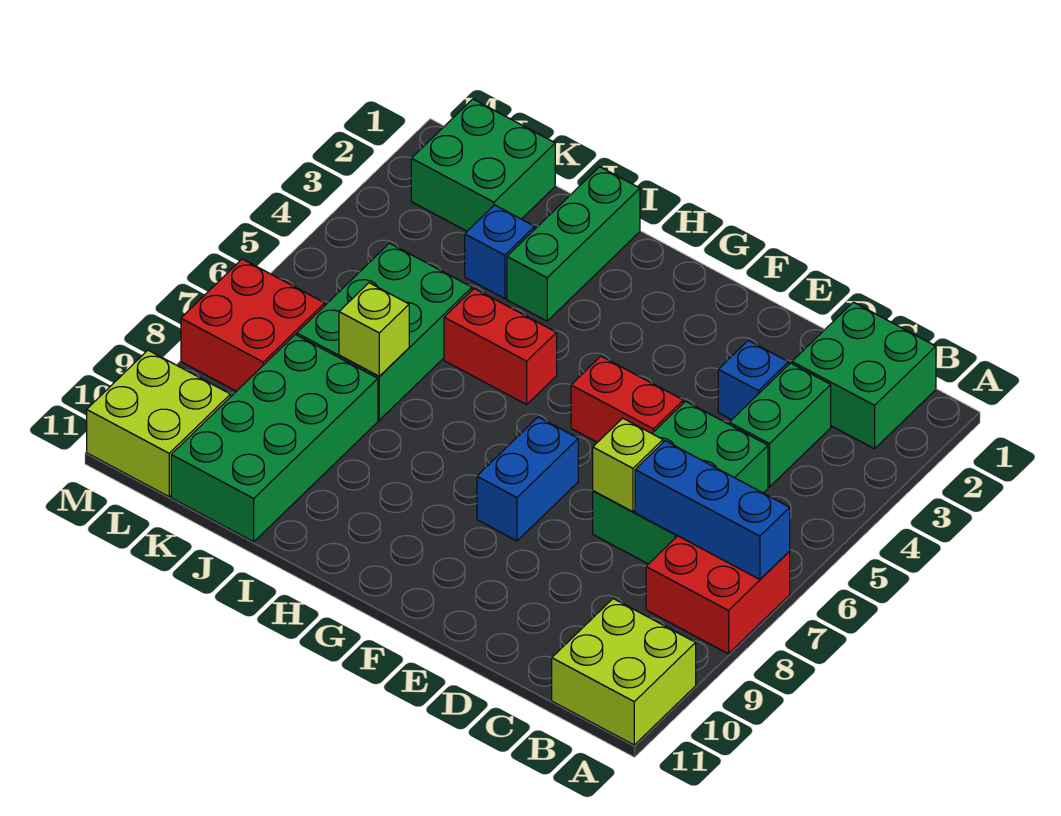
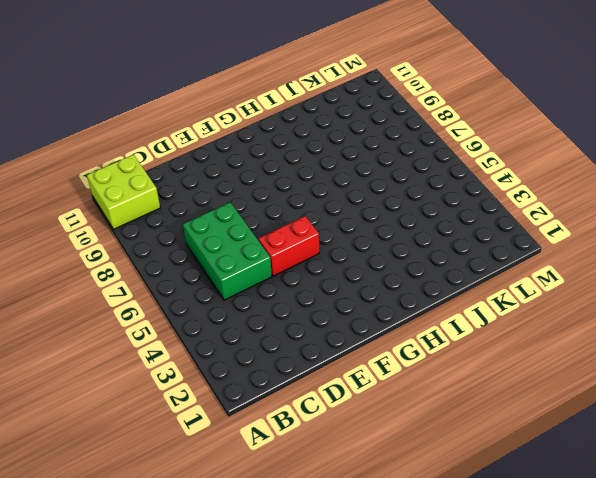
none -> red brick A7:B8 level 1
none -> green brick B1:C2 level 1
none -> green brick C3:C4 level 1

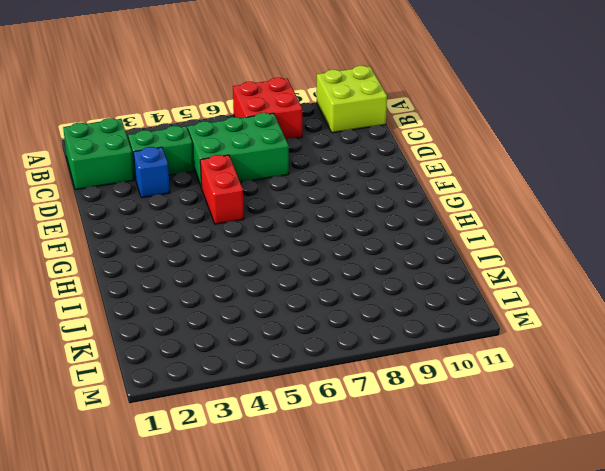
none -> blue brick F7:F8 level 1
none -> red brick H5:I5 level 1
none -> green brick I1:I3 level 1

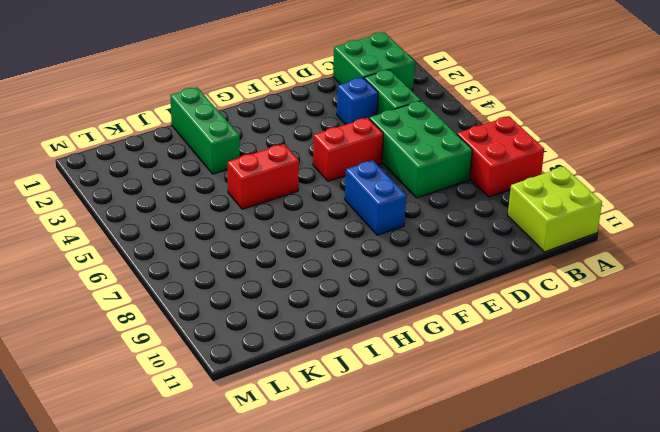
none -> blue brick J3 level 1
none -> green brick J5:K7 level 1
none -> green brick J8:K11 level 1

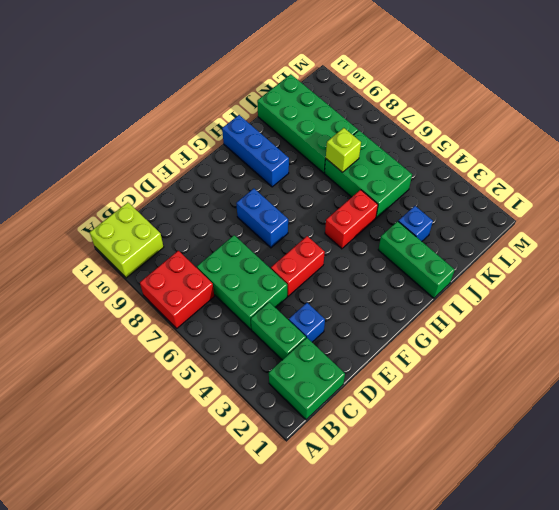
blue brick H9:H11 level 1 -> blue brick A7:C7 level 2
none -> green brick K1:L2 level 1
none -> red brick L7:M8 level 1
none -> lime brick L10:M11 level 1

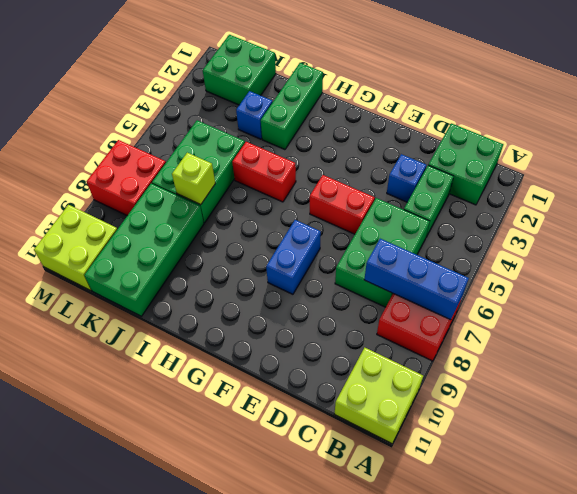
none -> lime brick D7 level 2

